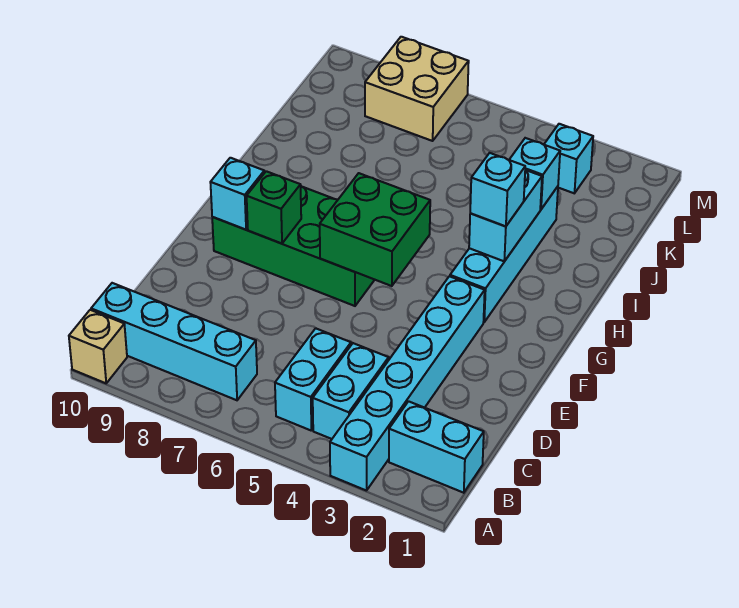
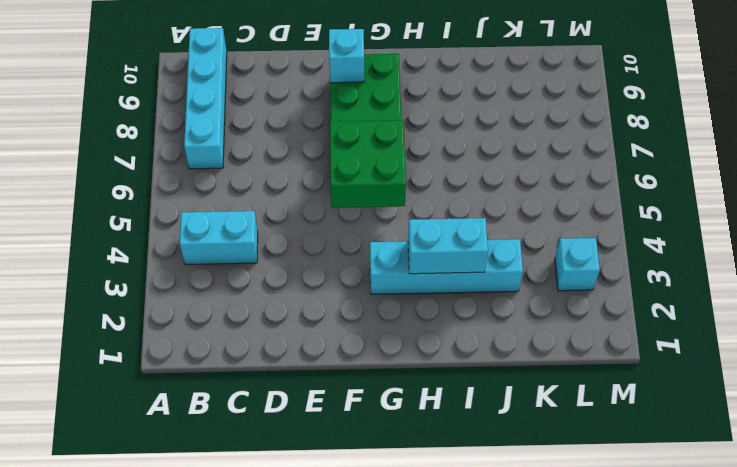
none -> cyan brick A3:F3 level 1
none -> tan brick A10 level 1
none -> cyan brick B1:B2 level 1

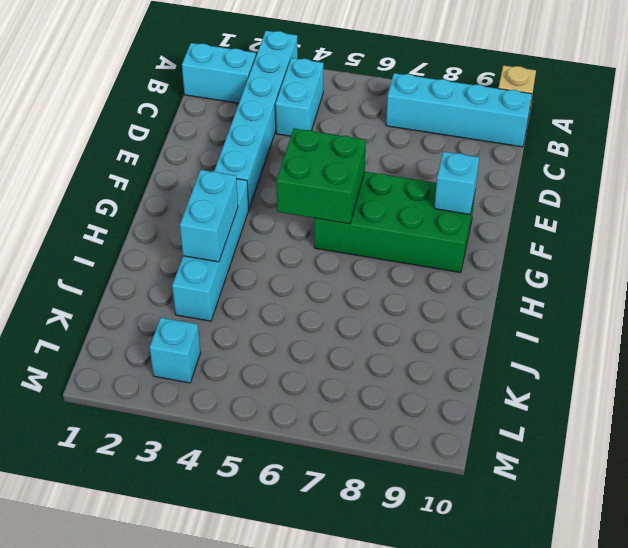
none -> cyan brick B5:C5 level 1
none -> tan brick L7:M8 level 1
none -> green brick F8 level 2

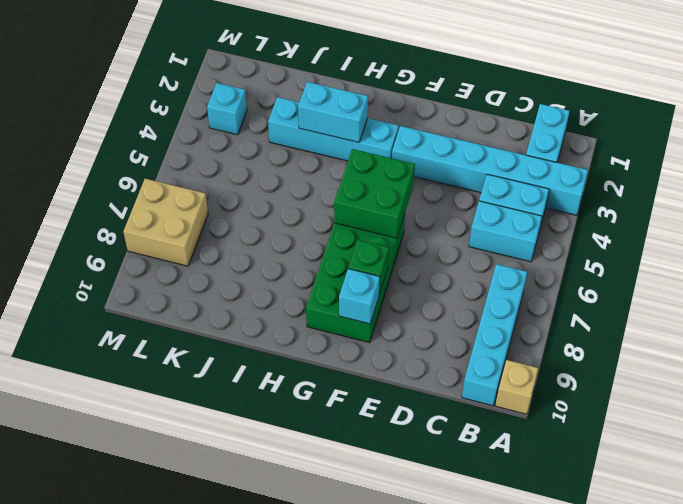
none -> cyan brick J3 level 2
none -> cyan brick H3 level 3

